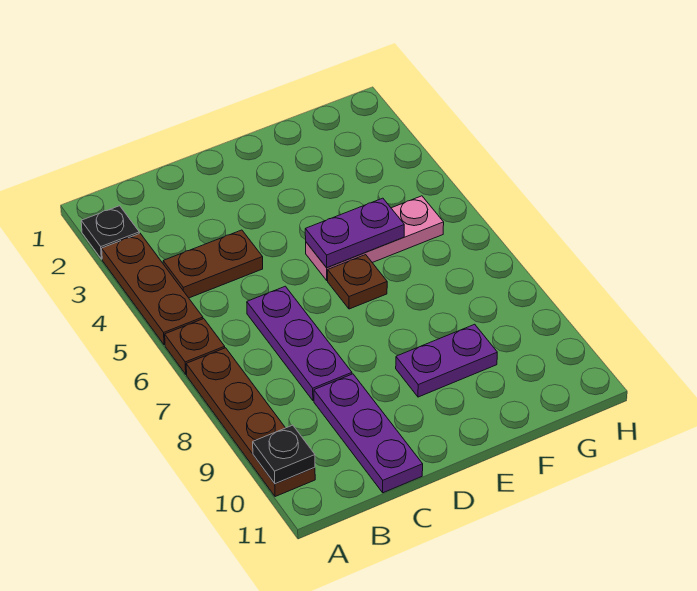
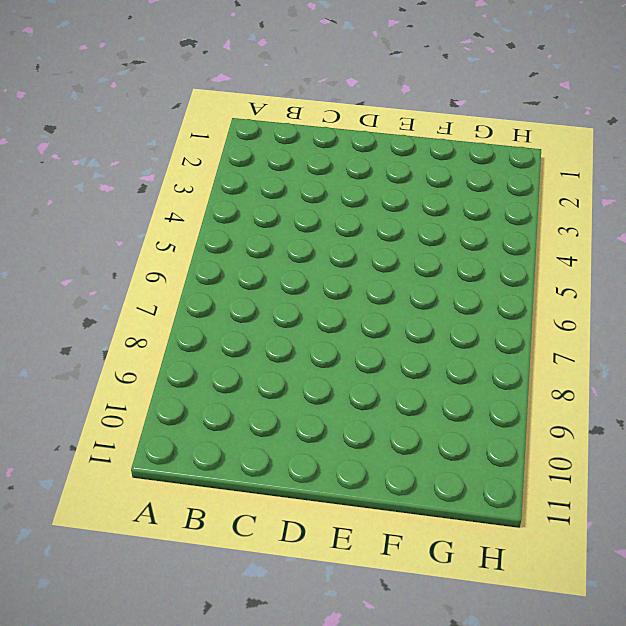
none -> black plate A2 level 1
none -> brown plate A3:A5 level 1
none -> brown plate A6 level 1

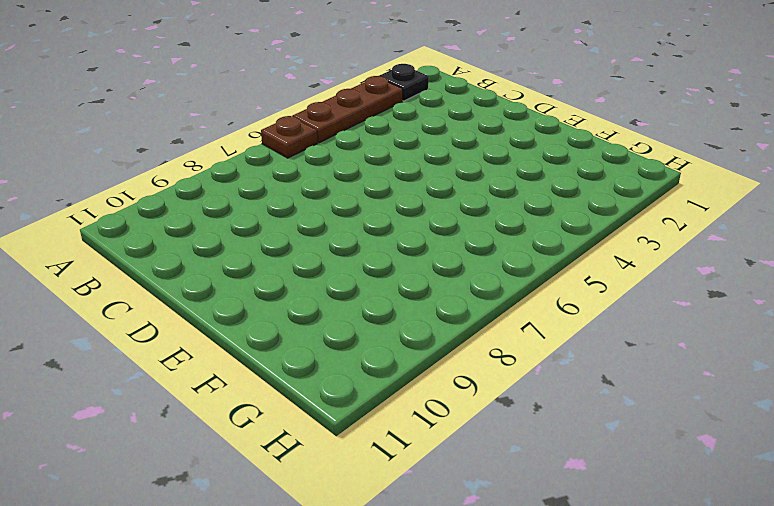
none -> brown plate A7:A10 level 1
none -> brown plate B4:C4 level 1
none -> purple plate C6:C8 level 1

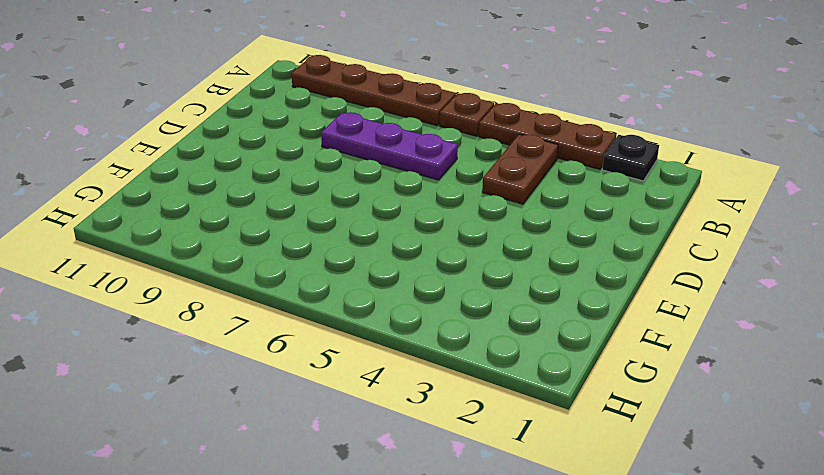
none -> purple plate C9:C11 level 1
none -> pink plate E5:G5 level 1
none -> brown plate E6 level 1

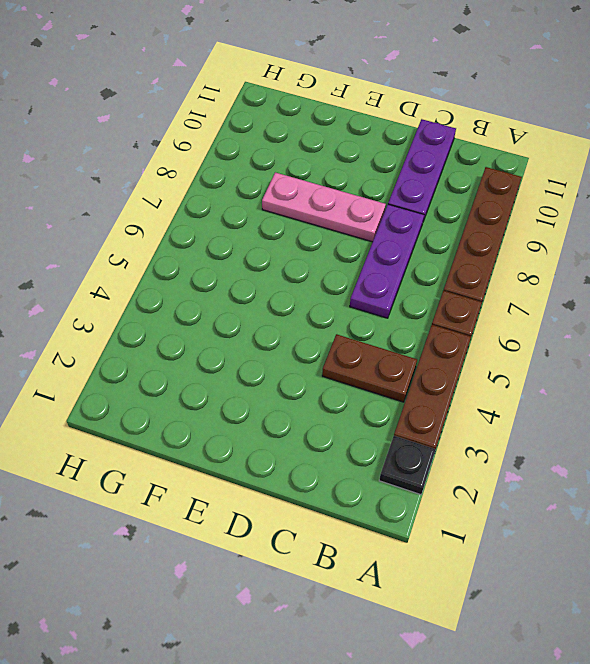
pink plate D8:F8 level 1 -> pink plate E5:G5 level 1
none -> brown plate E6 level 1
none -> purple plate E9:F9 level 1
none -> black plate A10 level 2

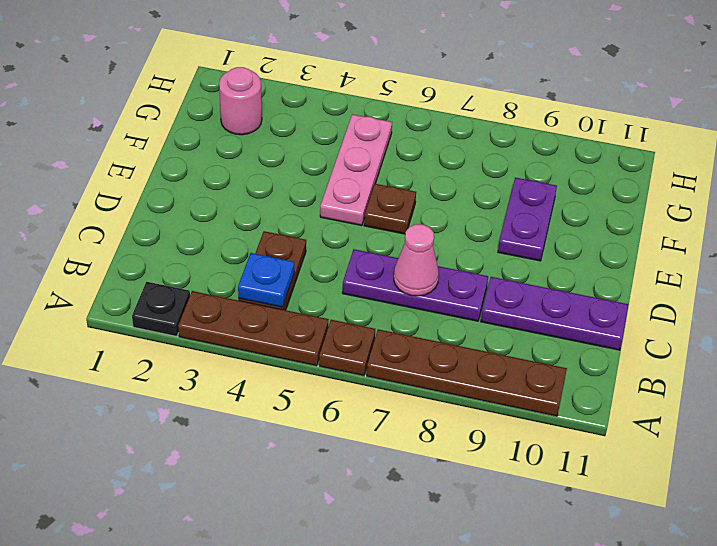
blue plate B4 level 2 -> none
pink cone C7 level 2 -> none
pink round brick G2 level 1 -> none
none -> black plate A10 level 2
none -> purple plate E5:F5 level 2

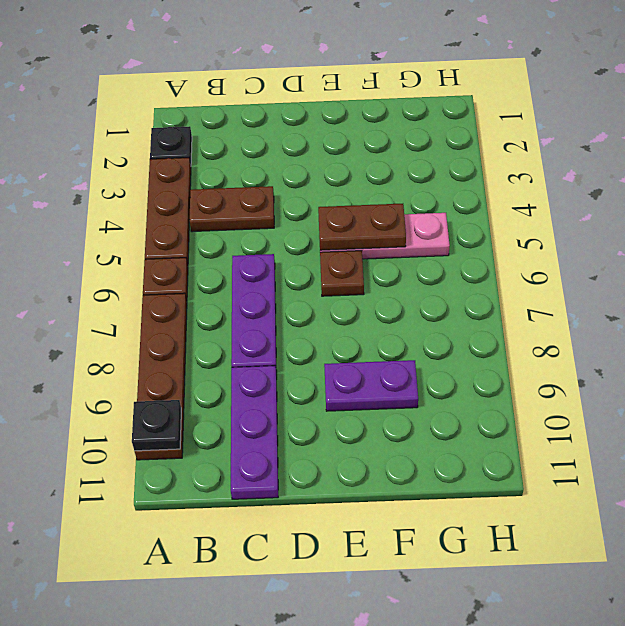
brown plate E5:F5 level 2 -> purple plate E5:F5 level 2

